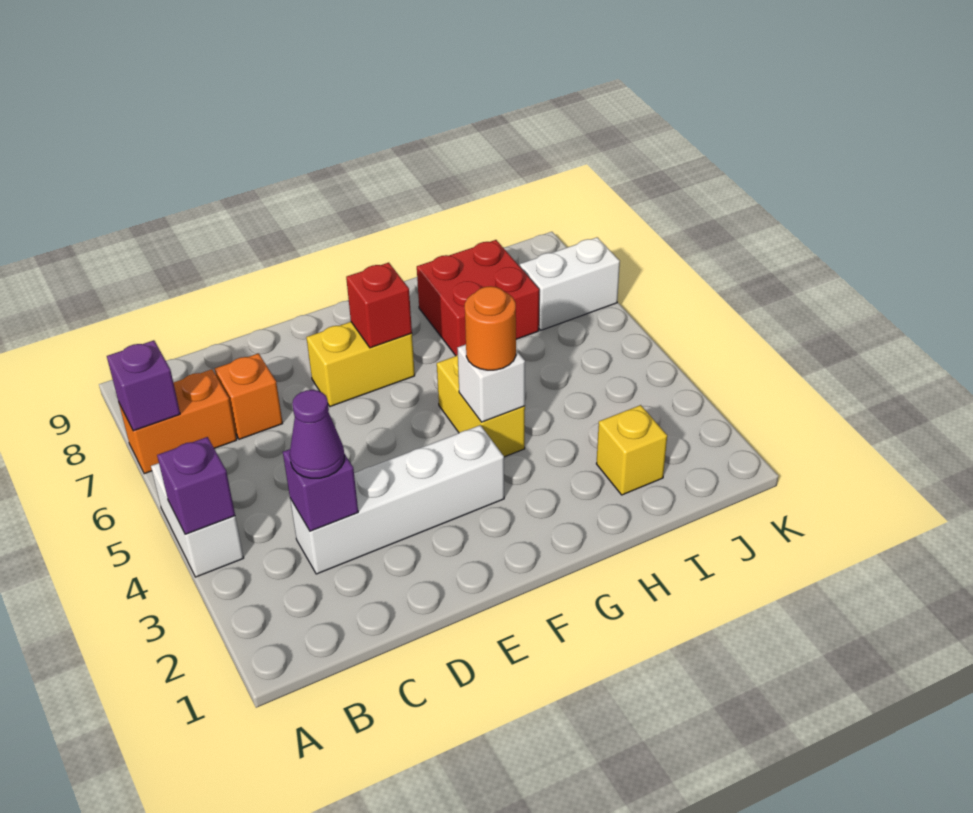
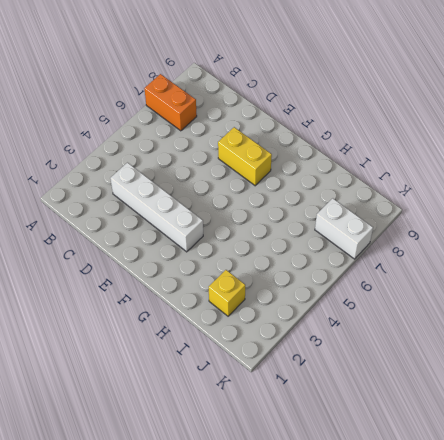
none -> white brick A4:A5 level 1
none -> orange brick C7 level 1
none -> yellow brick G4:G5 level 1

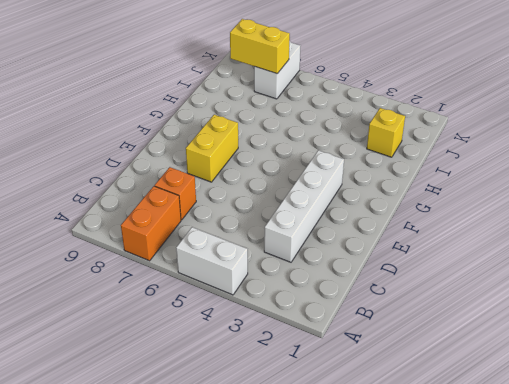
yellow brick J7:J8 level 2 -> yellow brick G4:G5 level 1
none -> red brick H7:I8 level 1
none -> purple brick A4 level 2
none -> purple brick A7 level 2

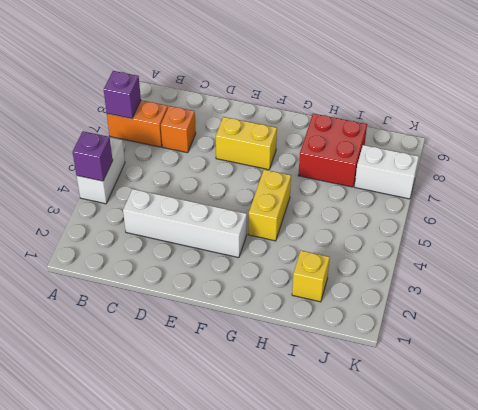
none -> purple brick C3 level 2
none -> red brick F7 level 2
none -> white brick G4 level 2

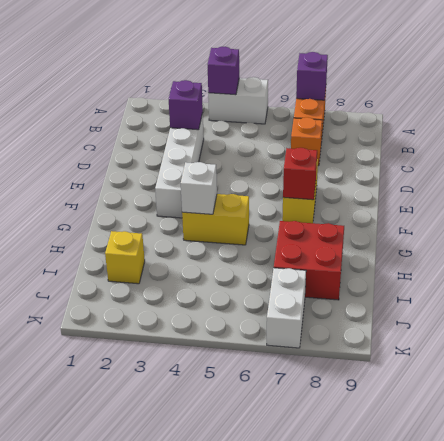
none -> purple cone C3 level 3
none -> orange round brick G4 level 3

